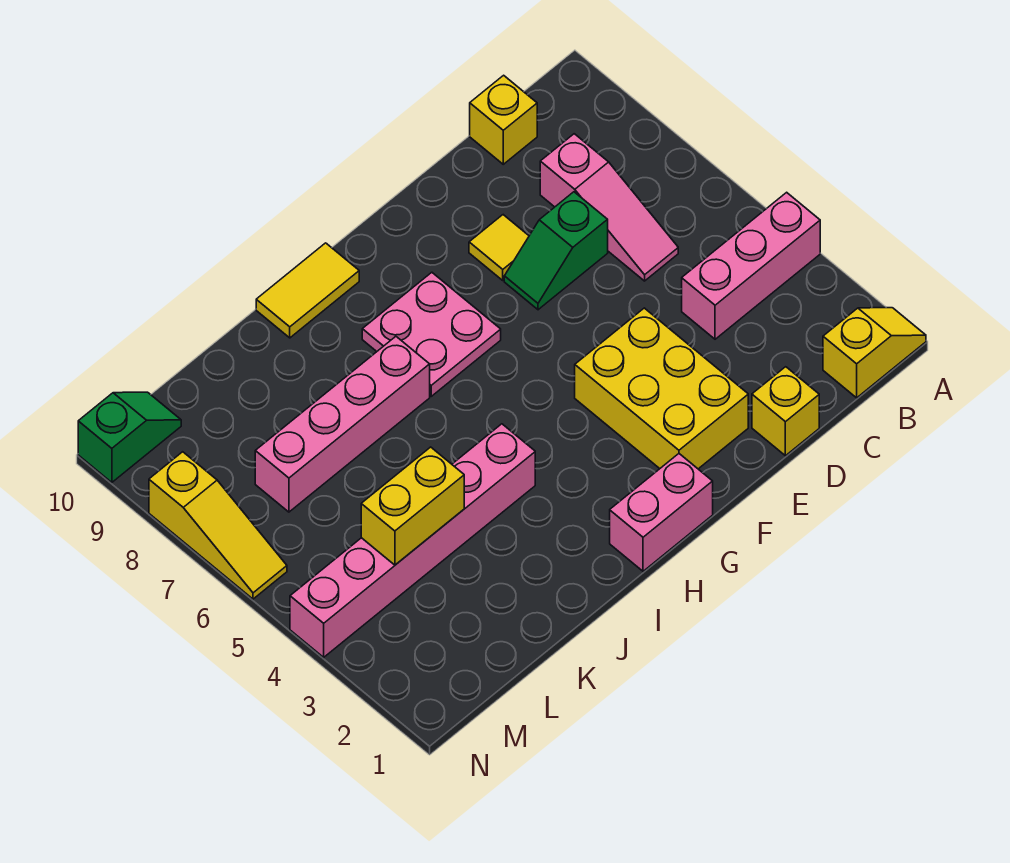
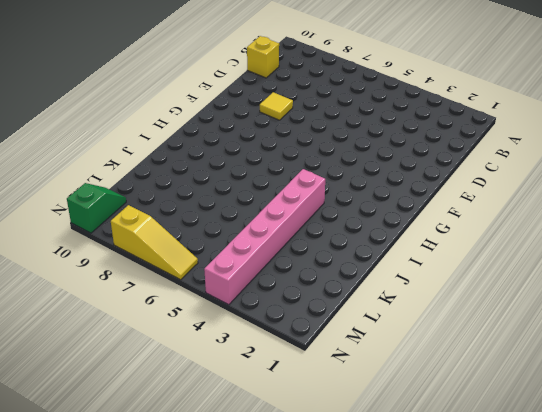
none -> yellow slope A1:B1 level 1 top B
none -> pink brick A4:C4 level 1
none -> pink slope C6:C8 level 1 top 8

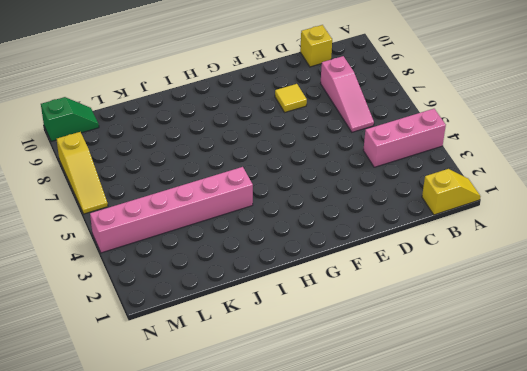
none -> yellow brick D1 level 1
none -> green slope D7:E7 level 1 top D
none -> yellow brick E2:F4 level 1

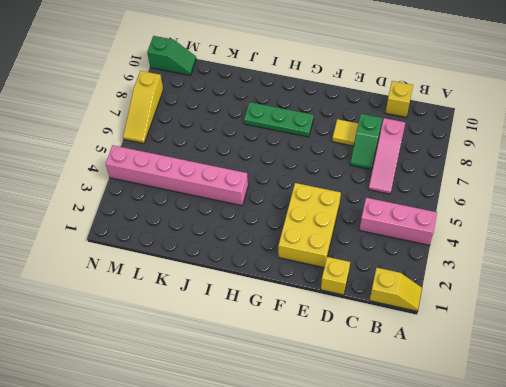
green slope D7:D8 level 1 top 8 -> green slope D7:E7 level 1 top D
green plate G8:I8 level 1 -> pink plate G7:H8 level 1
none -> pink brick G1:H1 level 1
none -> yellow tile H10:I10 level 1
none -> pink brick I7:L7 level 1

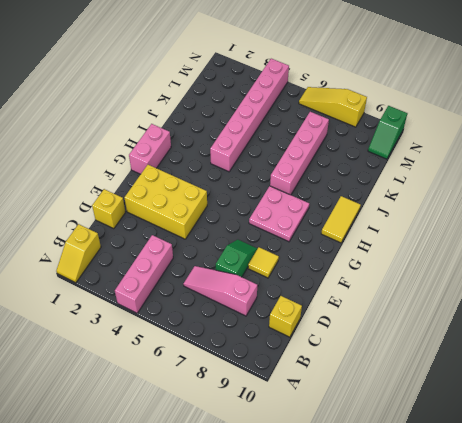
none -> yellow brick K4:L4 level 2

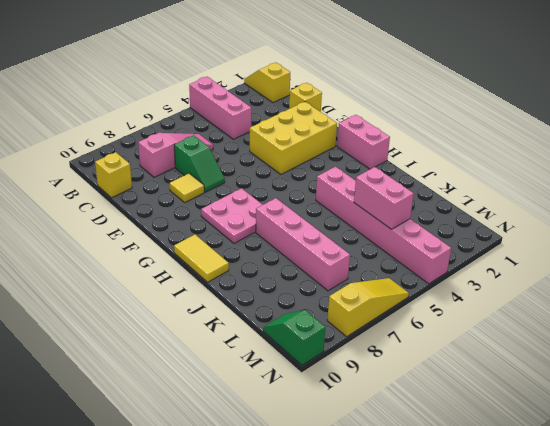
pink brick K4:L4 level 2 -> yellow brick K4:L4 level 2

